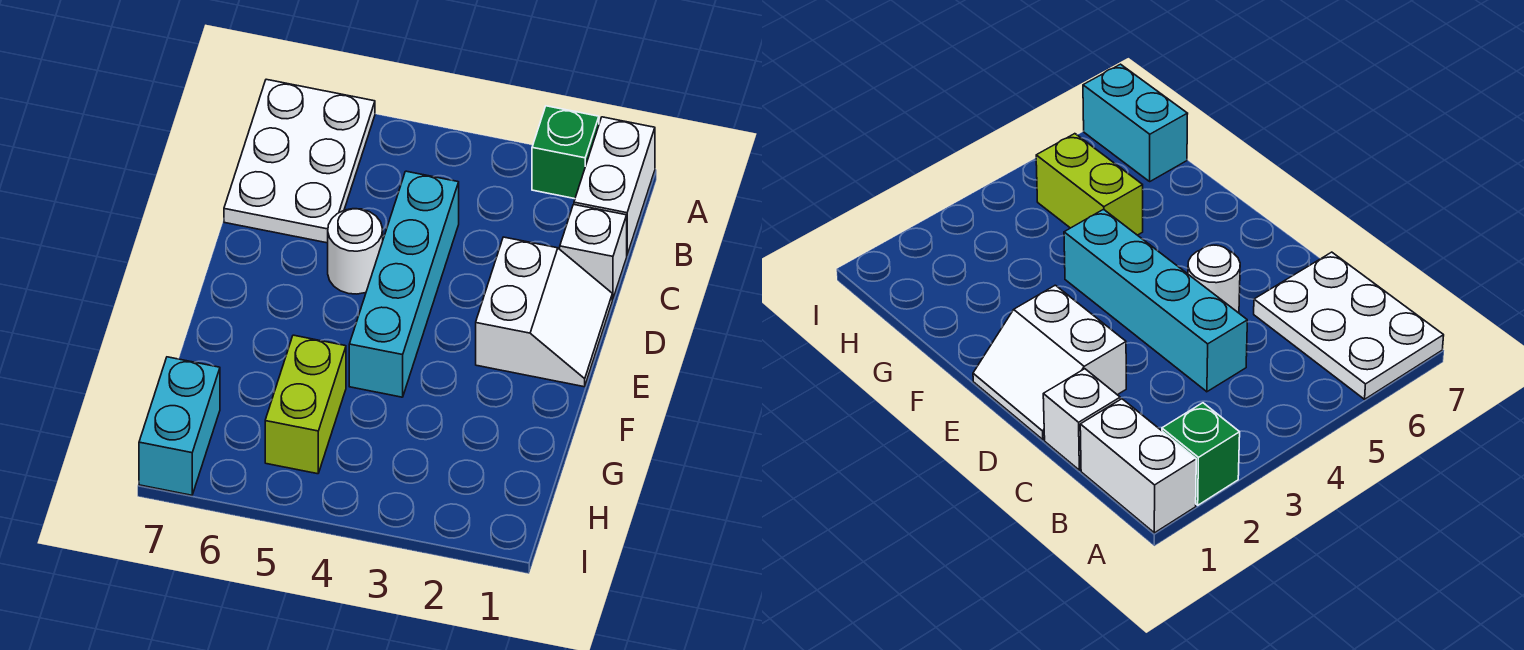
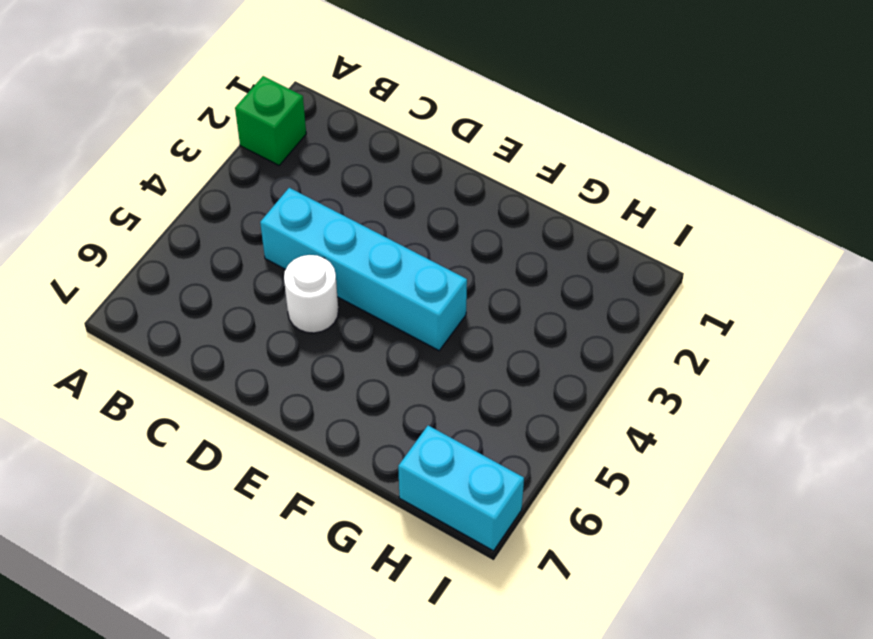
none -> white brick A1:B1 level 1
none -> white plate A6:C7 level 1

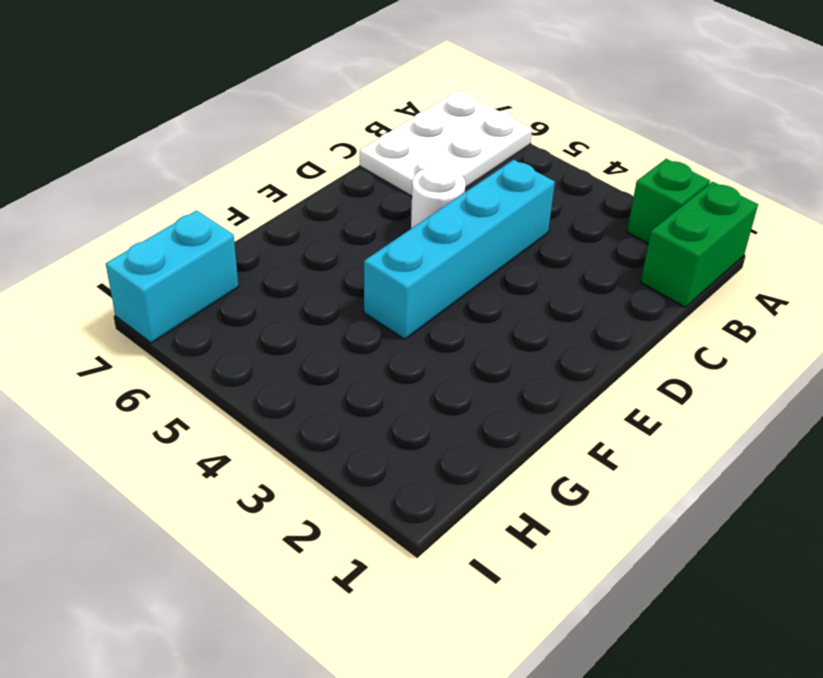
green brick A1:B1 level 1 -> white brick A1:B1 level 1
none -> white brick C1 level 1
none -> white slope D1:E2 level 1 top 2

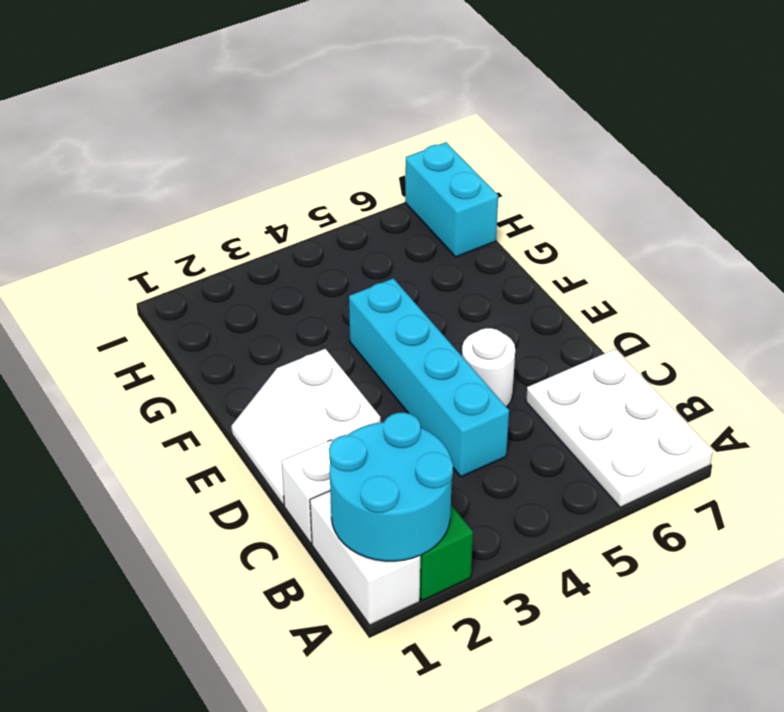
cyan round brick A1:B2 level 2 -> none
none -> lime brick G5:H5 level 1

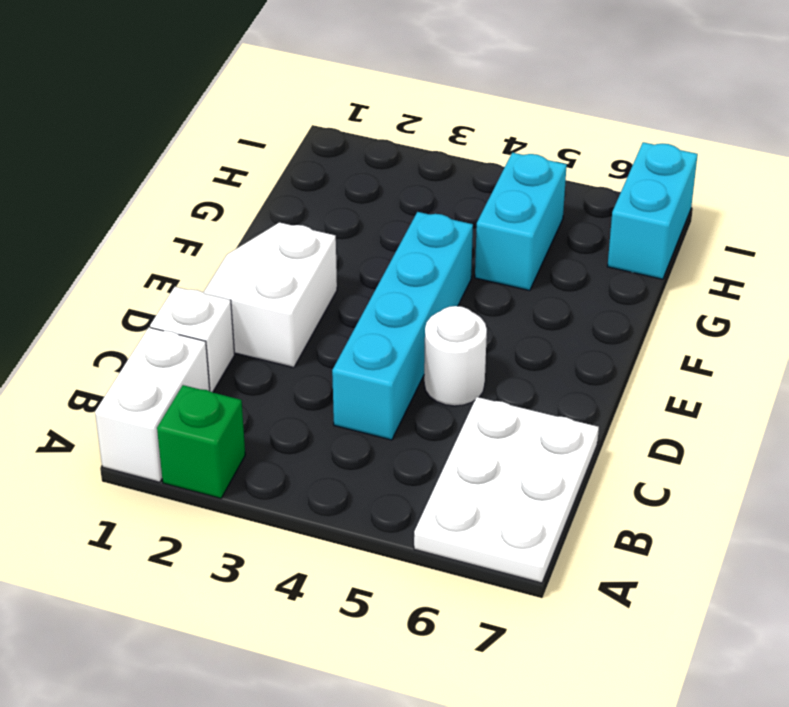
cyan brick G5:H5 level 1 -> lime brick G5:H5 level 1

